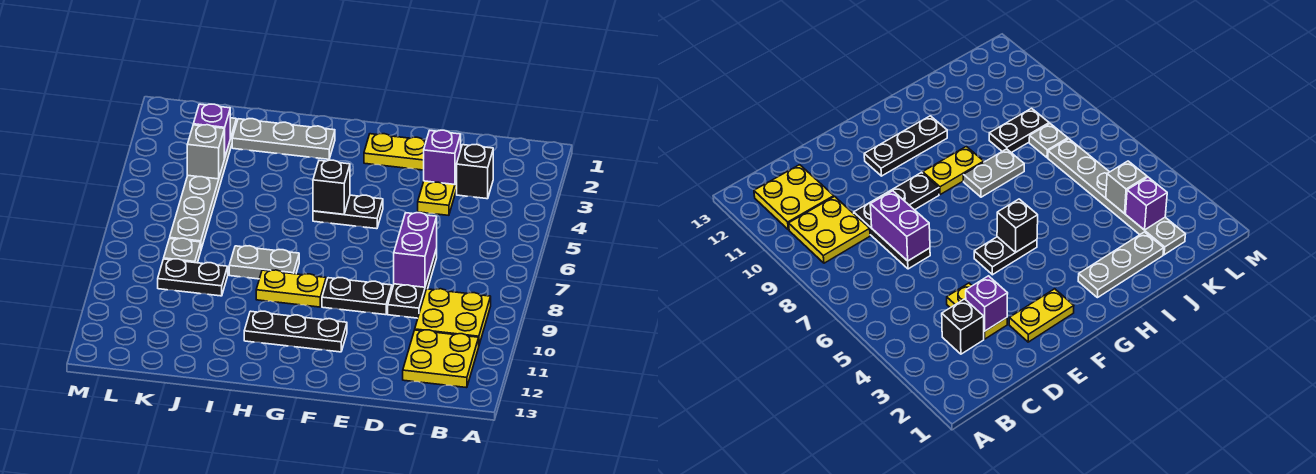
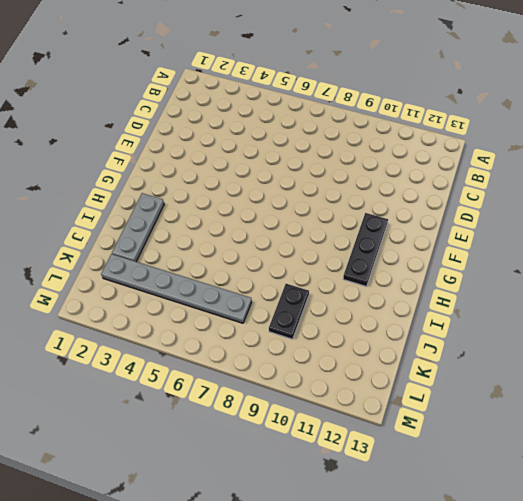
none -> yellow plate B9:C10 level 1
none -> yellow plate B11:C12 level 1
none -> black brick C3 level 1

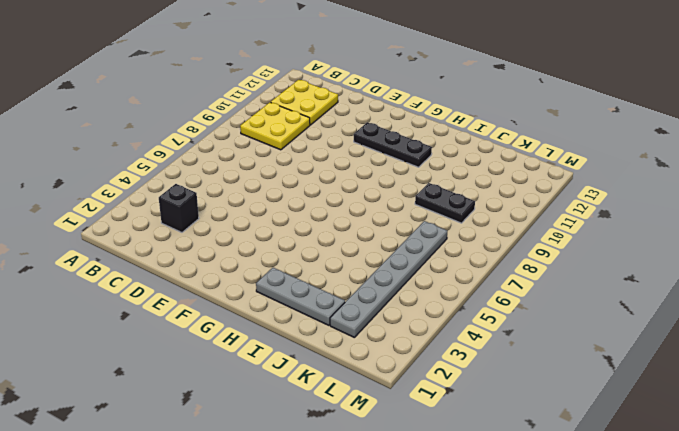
none -> yellow plate D3:D4 level 1
none -> black plate D7:D9 level 1
none -> yellow plate E2:F2 level 1

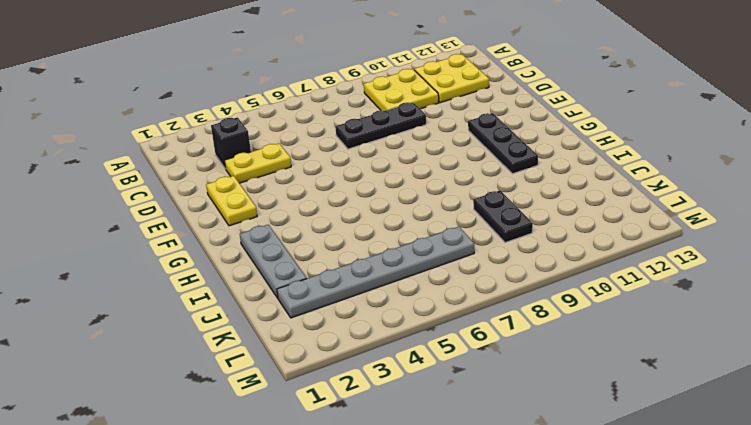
none -> black plate E9:F9 level 1
none -> black plate F5:G5 level 1
none -> yellow plate G9:H9 level 1

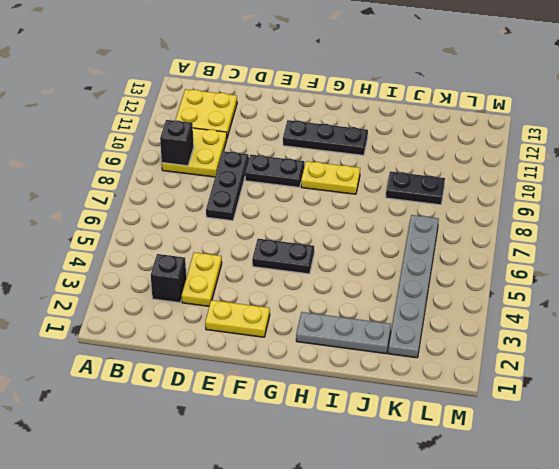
black brick B9 level 2 -> black brick G5 level 2
none -> grey plate H8:I8 level 1
none -> grey plate K8 level 1
none -> purple brick D3 level 2

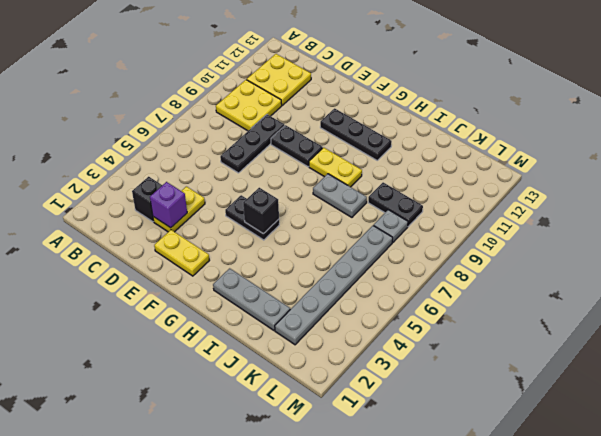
none -> purple brick D7:D8 level 2
none -> purple brick K3 level 2
none -> grey brick K4 level 2

